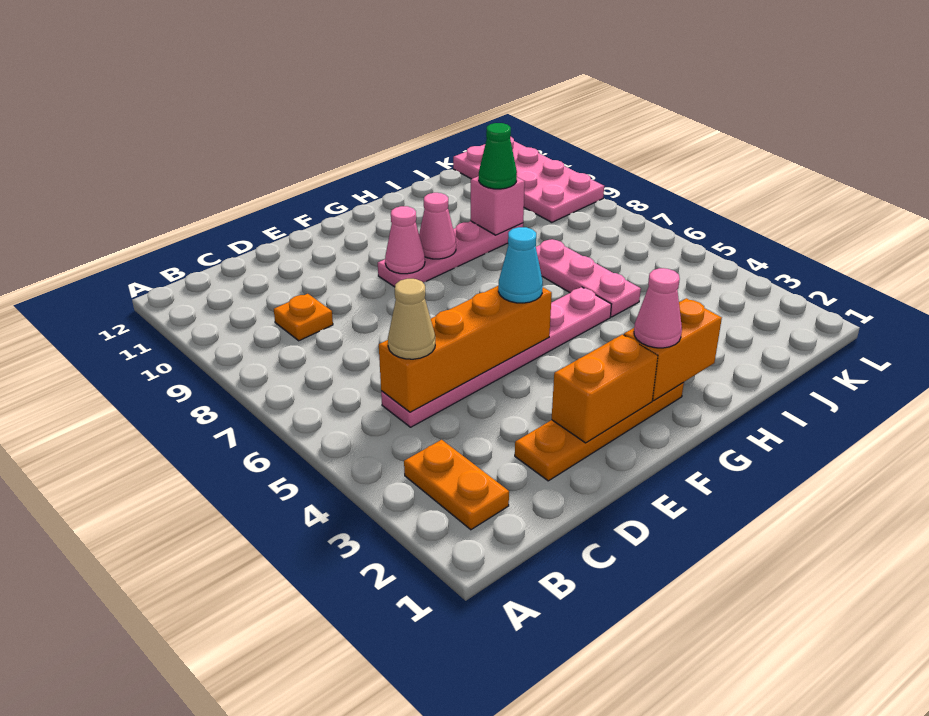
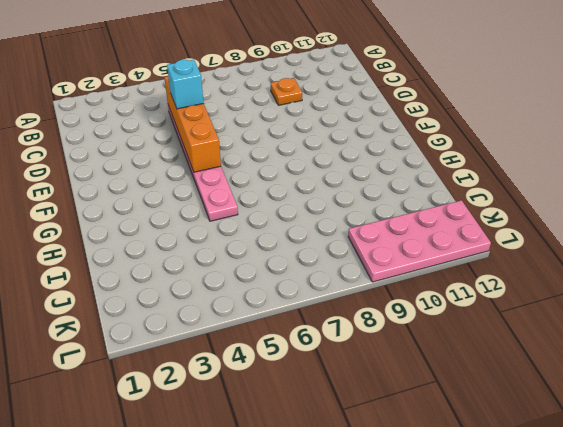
cyan brick D5 level 3 -> none
none -> orange plate B2:B3 level 1
none -> orange plate D2:G2 level 1
none -> pink plate F9:I9 level 1

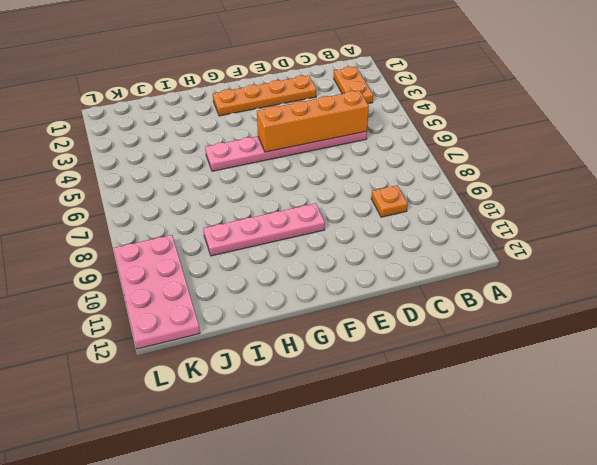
none -> pink plate I5:I7 level 1
none -> orange brick E2:F2 level 2
none -> pink cone F9 level 2

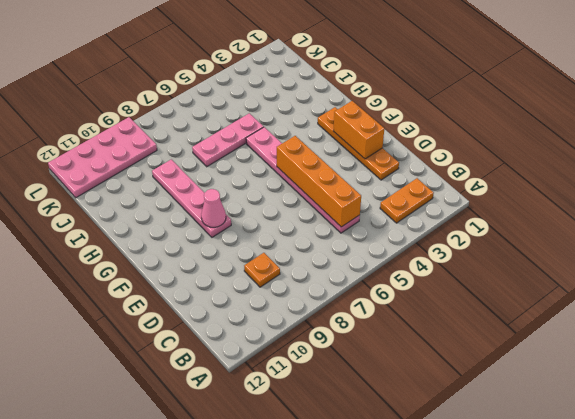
none -> orange brick G2:H2 level 2
none -> pink cone G9 level 2
none -> pink brick I9 level 2

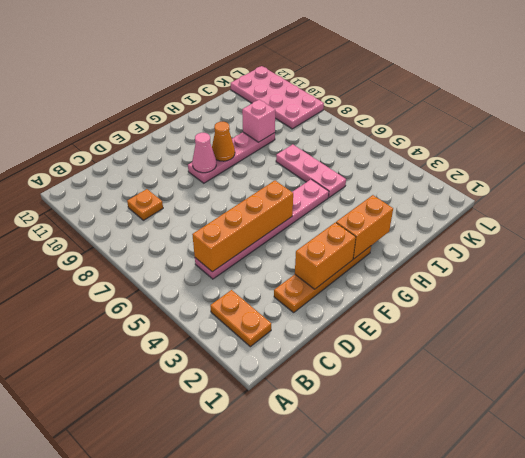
orange cone G9 level 2 -> pink cone G9 level 2
none -> tan cone C5 level 3
none -> cyan cone F5 level 3
none -> pink cone G2 level 3

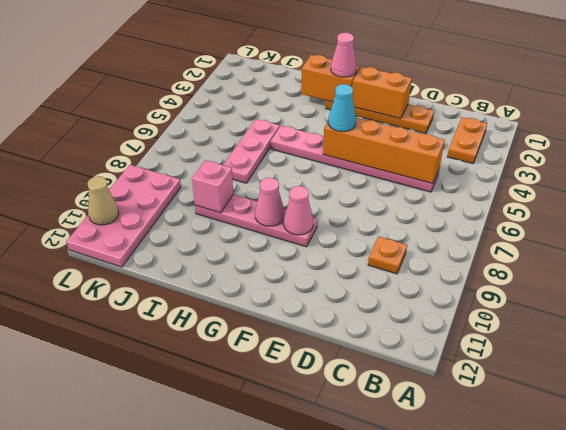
tan cone L11 level 2 -> tan cone C5 level 3
none -> green cone I9 level 3

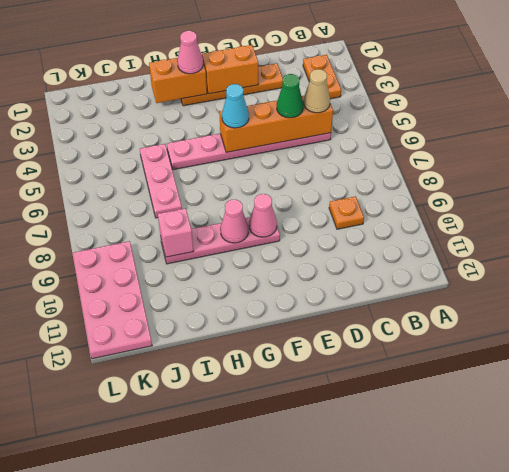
green cone D5 level 3 -> green cone I9 level 3

